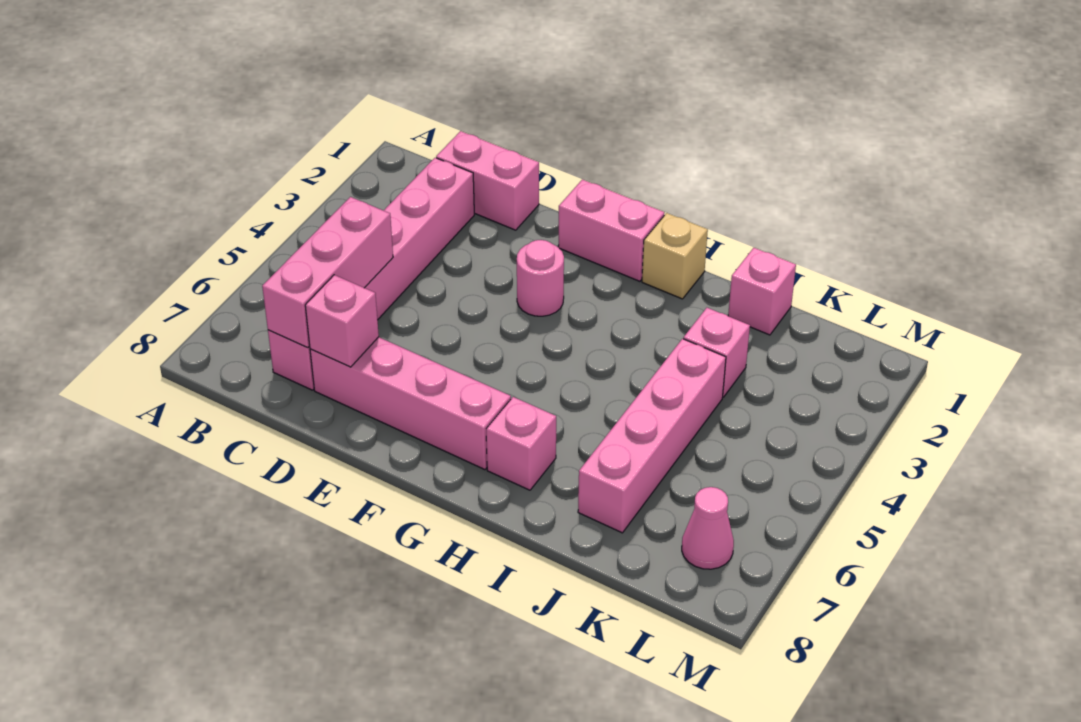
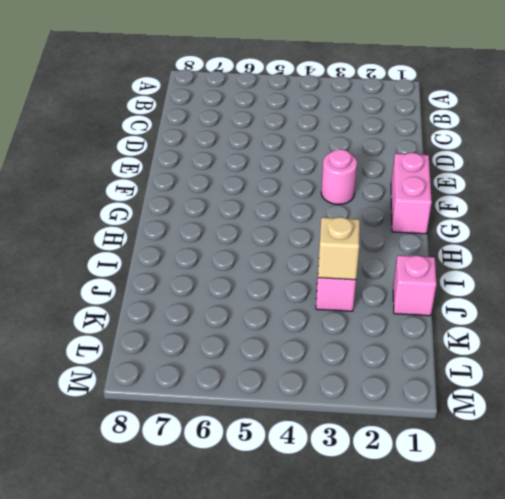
tan brick J3 level 2 -> tan brick H1 level 1
none -> pink brick C1:D1 level 1
none -> pink brick C2:C7 level 1
none -> pink brick D7:G7 level 1

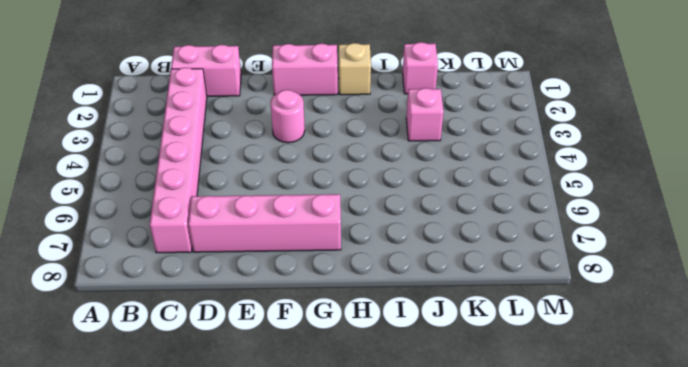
none -> pink brick H7 level 1
none -> pink brick J4:J7 level 1
none -> pink cone L7 level 1

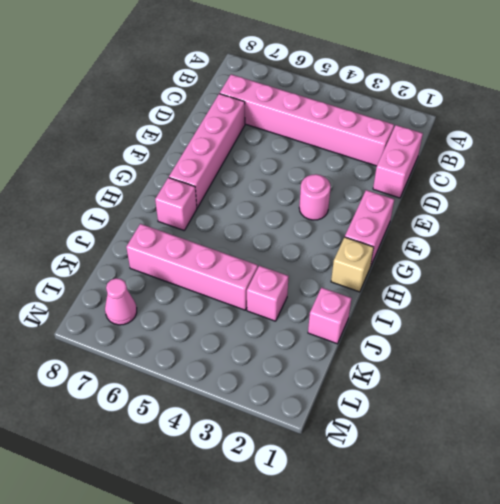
none -> pink brick C5:C7 level 2
none -> pink brick D7 level 2

